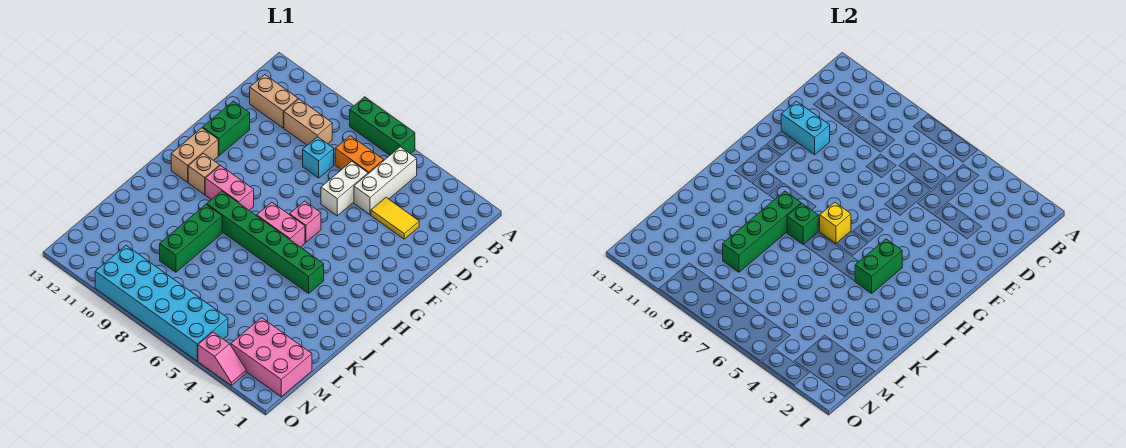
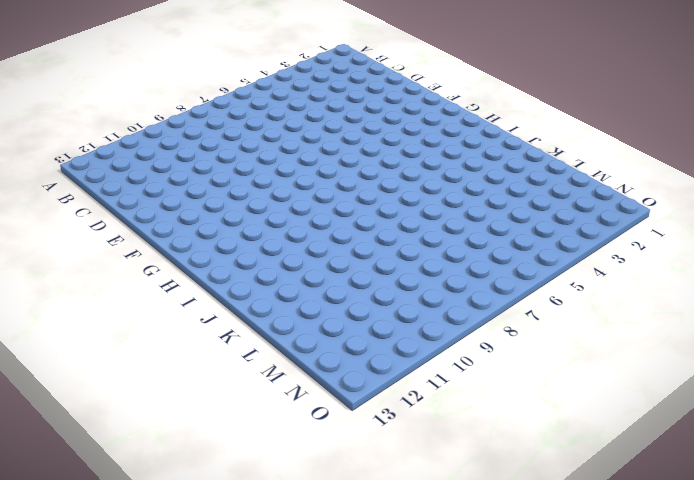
none -> green brick A6:A8 level 1
none -> white brick B5:D5 level 1
none -> orange brick C6:C7 level 1

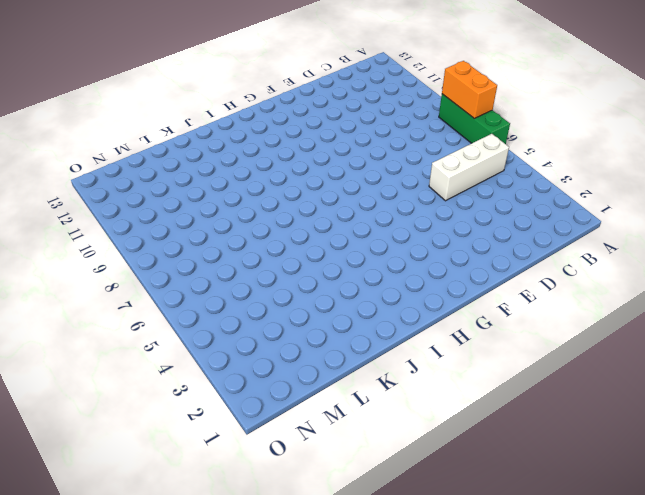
orange brick A7:A8 level 2 -> orange brick C6:C7 level 1
none -> tan brick C9:C10 level 1
none -> tan brick C11:C12 level 1
none -> yellow tile D3:D4 level 1

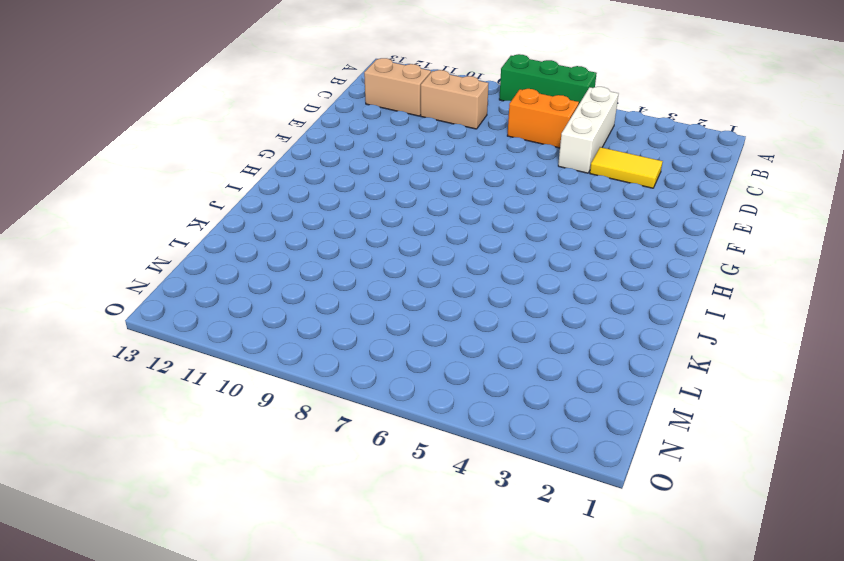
none -> white brick D6:E6 level 1
none -> cyan brick D8 level 1
none -> green brick E12:F12 level 1

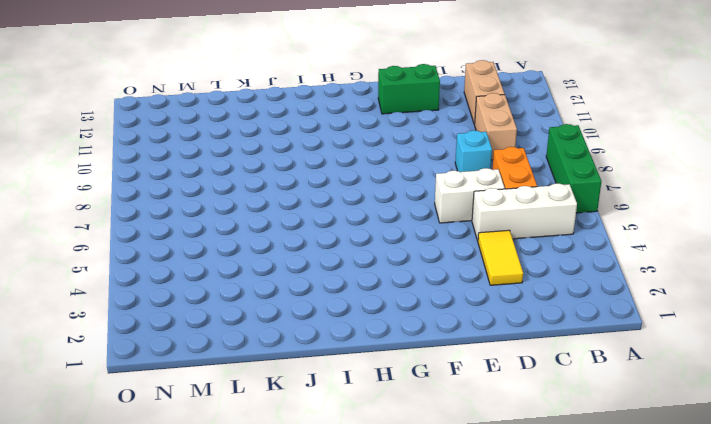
none -> pink brick G6 level 1
none -> tan brick G12:H12 level 1
none -> pink brick H6:H7 level 1

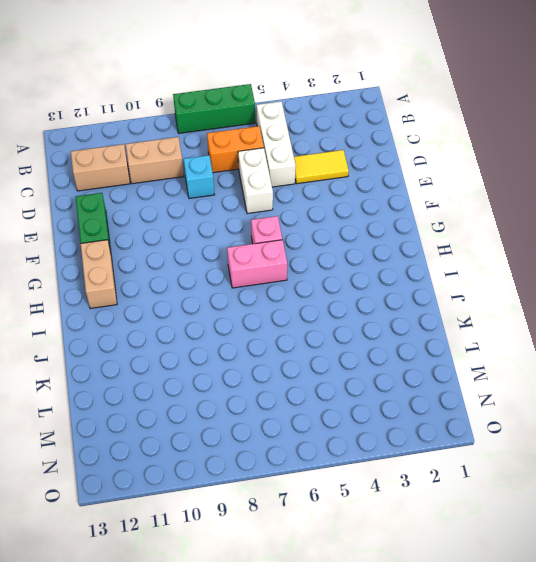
none -> pink brick H9:H10 level 1
none -> tan brick H11 level 1
none -> green brick I4:I9 level 1

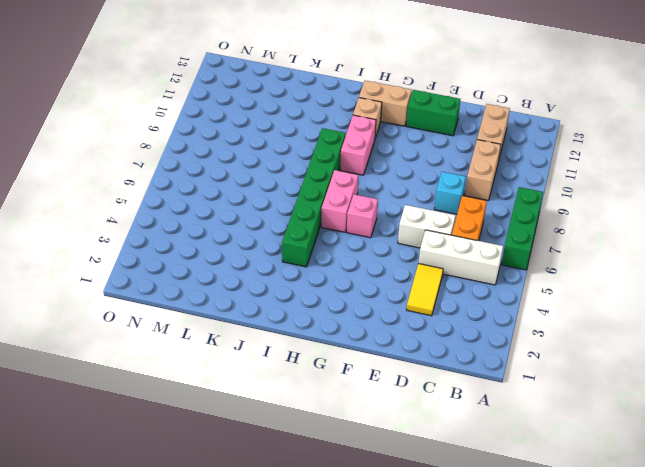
none -> green brick J9:L9 level 1
none -> pink brick M1:N3 level 1
none -> cyan brick N5:O10 level 1

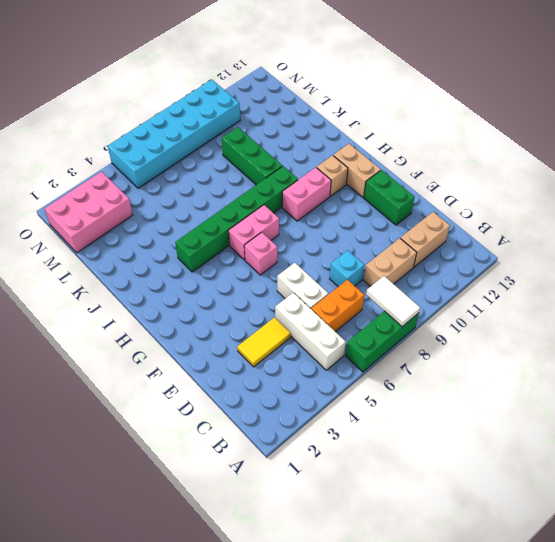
white tile A8:B8 level 2 -> none
none -> pink slope O3:O4 level 1 top 4
none -> cyan brick E11:E12 level 2
none -> green brick H4:I4 level 2

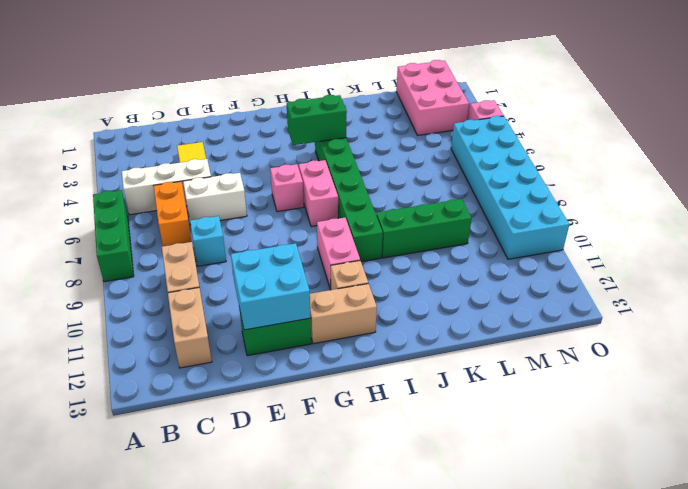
cyan brick E11:F12 level 2 -> cyan brick E11:E12 level 2
none -> yellow brick H7 level 2
none -> green brick I8 level 2
none -> green brick I9:L9 level 2

